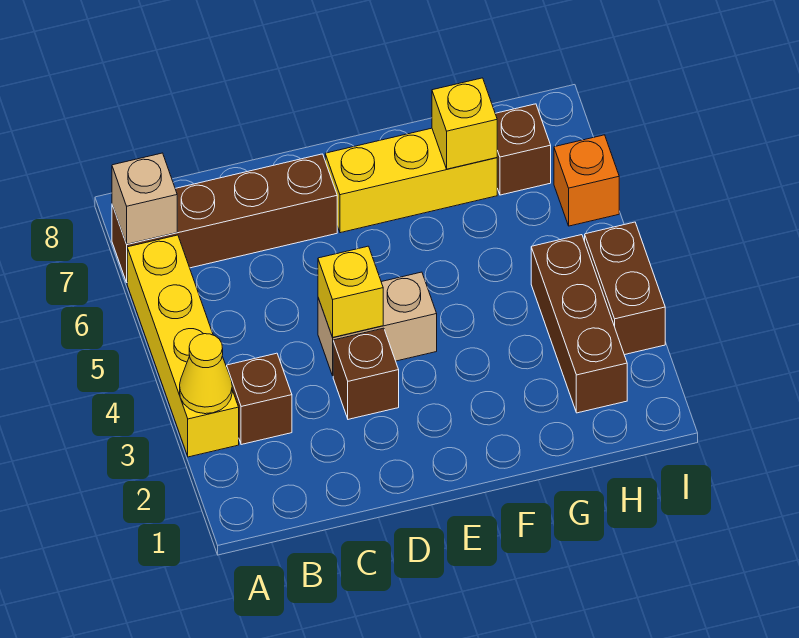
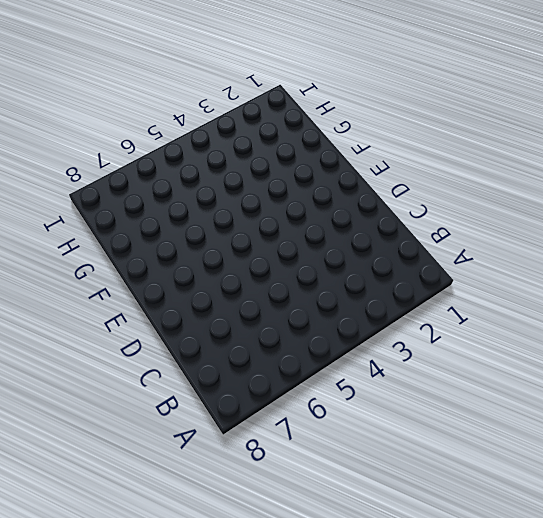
none -> yellow brick A3:A6 level 1
none -> brown brick A7:D7 level 1
none -> brown brick B3 level 1

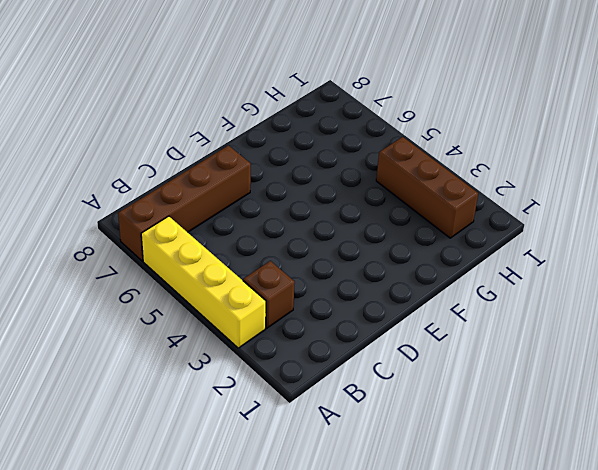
none -> brown brick D3 level 1
none -> tan brick D4:E4 level 1
none -> yellow brick E7:G7 level 1

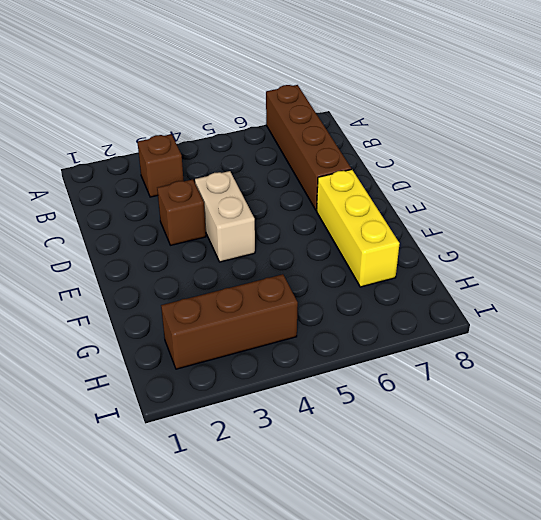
none -> yellow brick A3:A6 level 1
none -> brown brick H7 level 1
none -> brown brick I3:I4 level 1

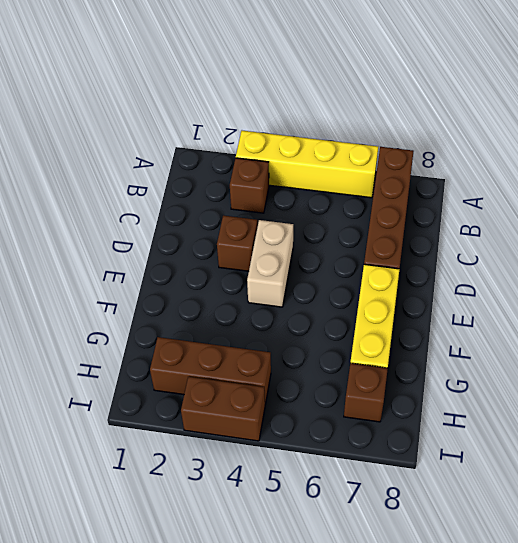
none -> orange brick I6 level 1
none -> yellow cone A3 level 2
none -> tan brick A7 level 2

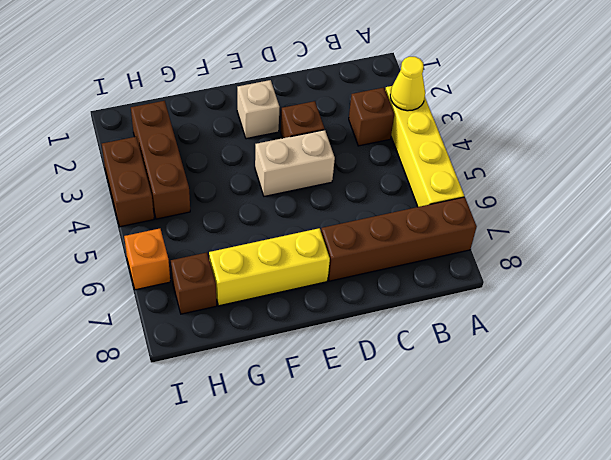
tan brick E2 level 1 -> tan brick A7 level 2
none -> yellow brick D4 level 2
none -> yellow brick G7 level 2

